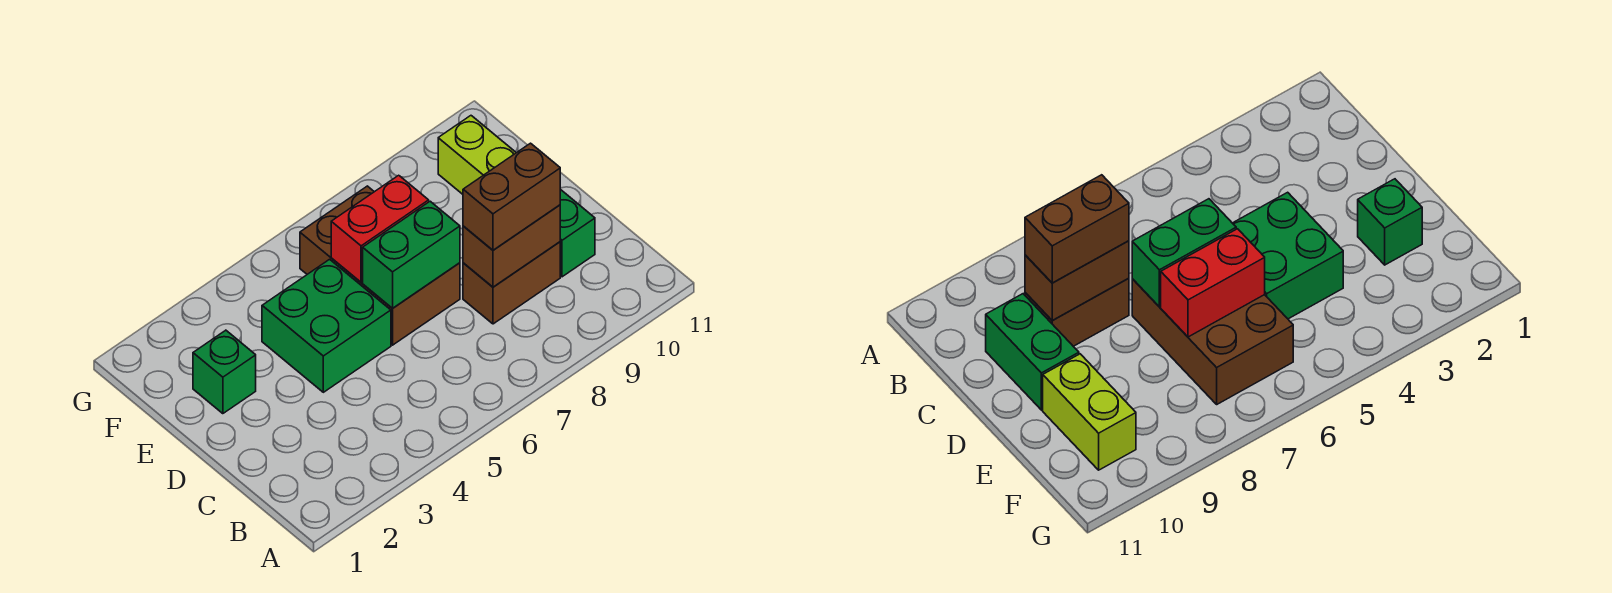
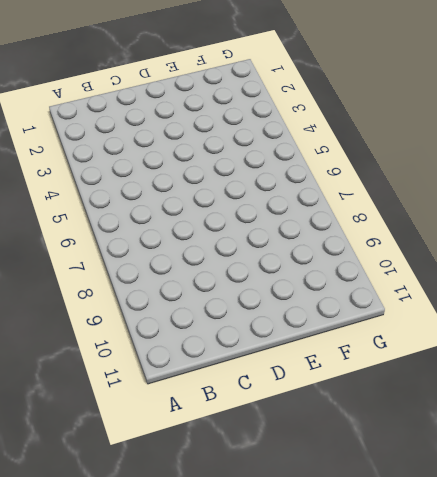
none -> brown brick C8:C9 level 1
none -> green brick C10:D10 level 1

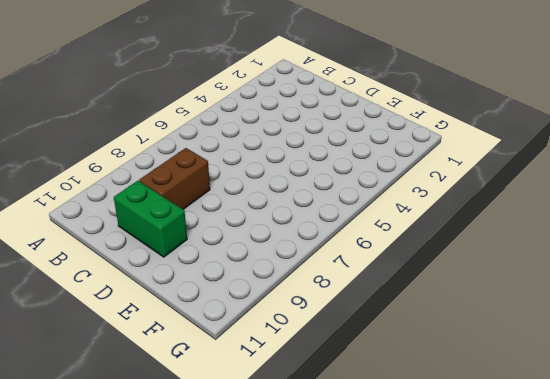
none -> green brick D4:E5 level 1
none -> brown brick D6:F7 level 1

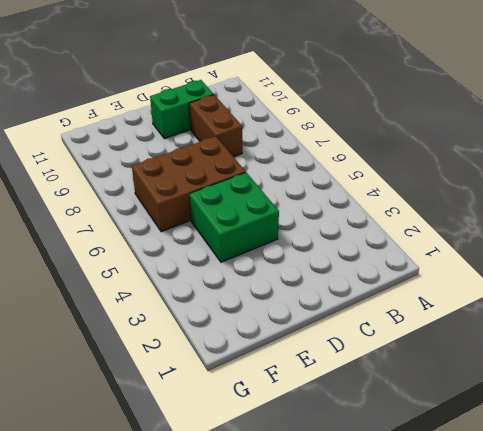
none -> green brick E2 level 1
none -> lime brick E10:F10 level 1

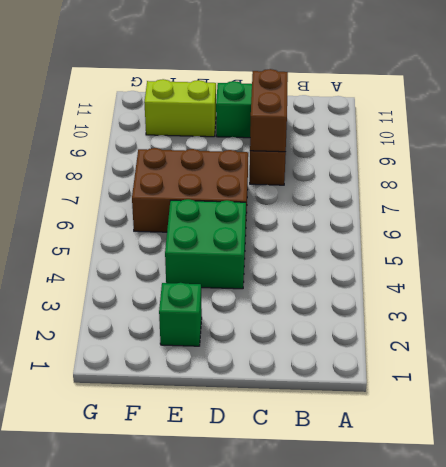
none -> green brick D6:D7 level 2
none -> red brick E6:E7 level 2

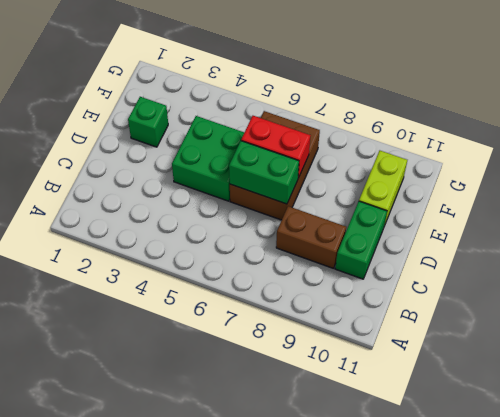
none -> brown brick C8:C9 level 2
none -> brown brick C8:C9 level 3

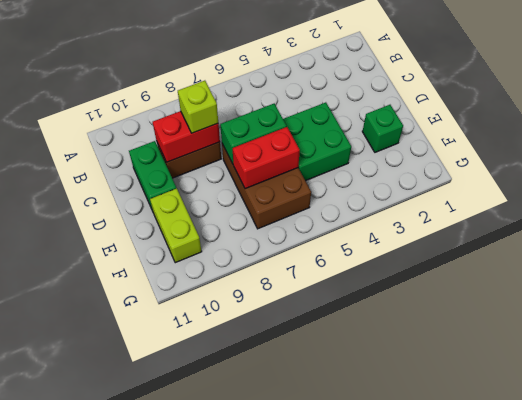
red brick C8:C9 level 2 -> brown brick C8:C9 level 2
lime brick C8 level 3 -> brown brick C8:C9 level 3

